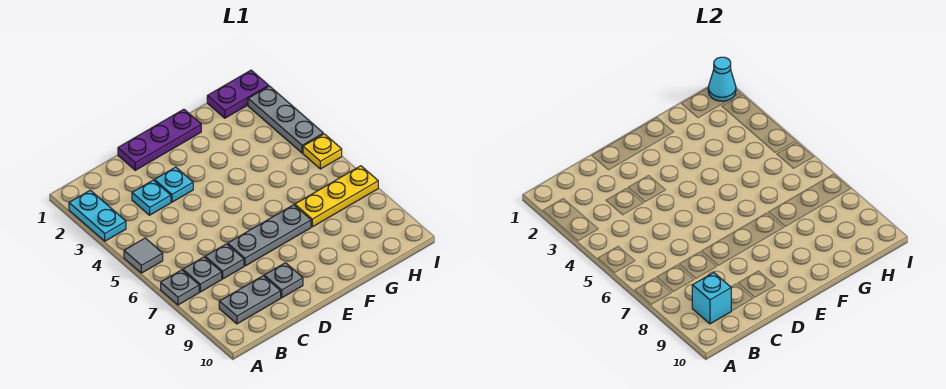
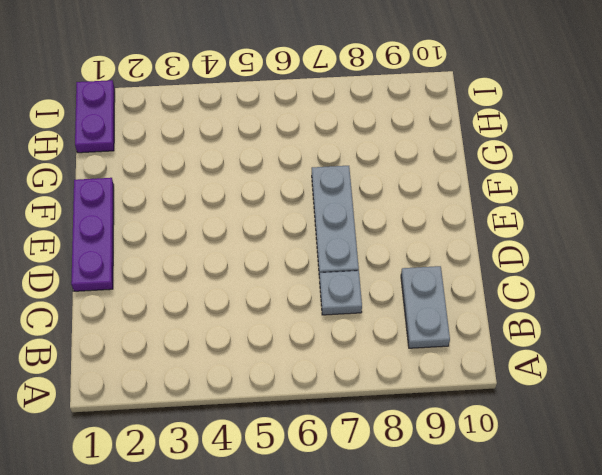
none -> cyan plate A2:A3 level 1
none -> grey tile A5 level 1
none -> grey plate A7 level 1

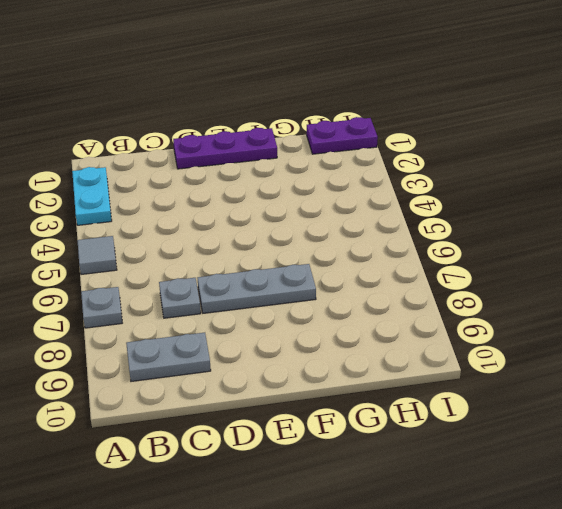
none -> grey plate B7 level 1
none -> cyan plate C3 level 1
none -> cyan plate D3 level 1

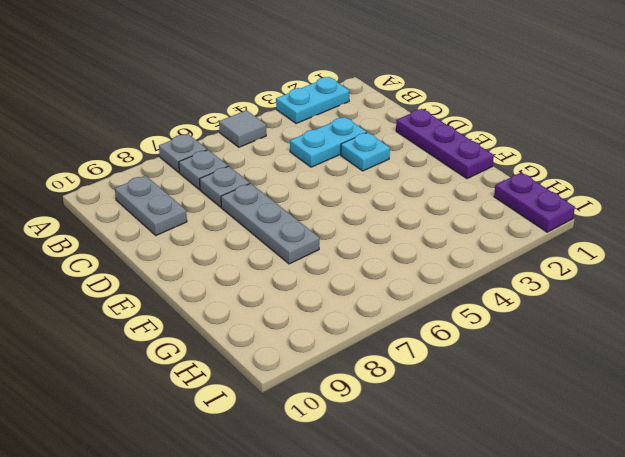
cyan plate C3:C4 level 1 -> cyan plate C3 level 1
none -> grey plate D9 level 1
none -> yellow plate G7:I7 level 1
none -> grey plate I2:I4 level 1

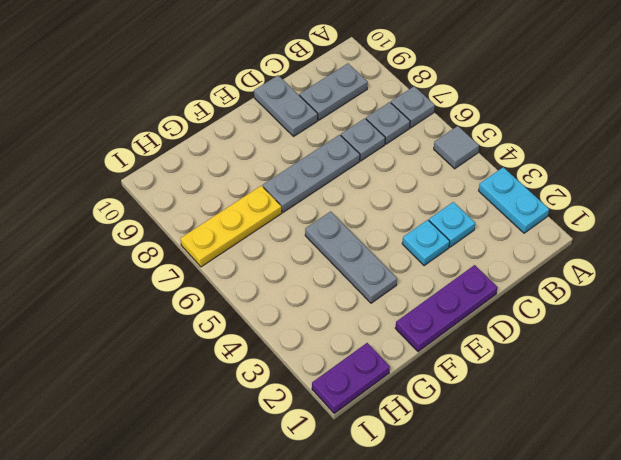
grey plate D9:D10 level 1 -> grey plate D9 level 1
grey plate F3:F5 level 1 -> grey plate I2:I4 level 1
none -> yellow plate I5 level 1
none -> cyan brick B9 level 2
none -> cyan cone I1 level 2

